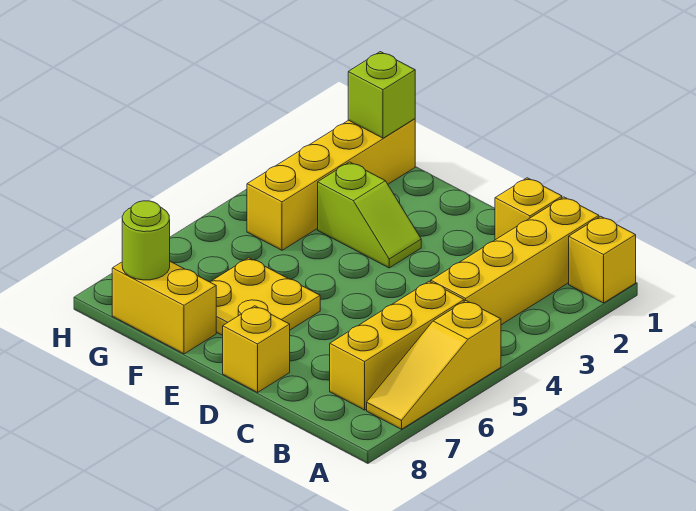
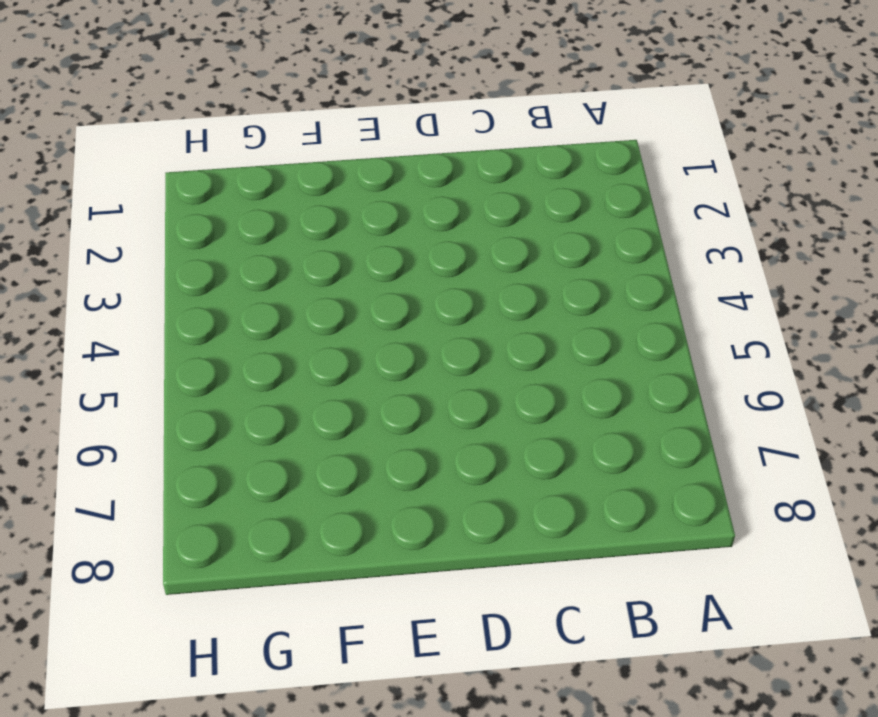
none -> yellow brick A1 level 1
none -> yellow slope A5:A7 level 1 top 5
none -> yellow brick B1:B4 level 1

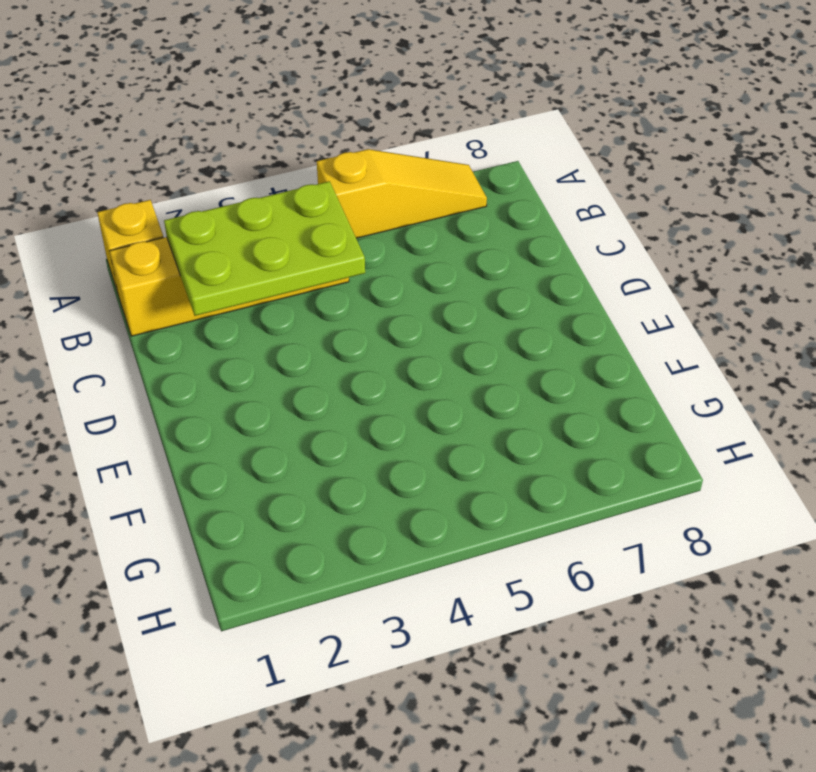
lime plate B2:C4 level 2 -> none
none -> yellow brick B5:B7 level 1
none -> yellow brick C1 level 1
none -> yellow brick D8 level 1

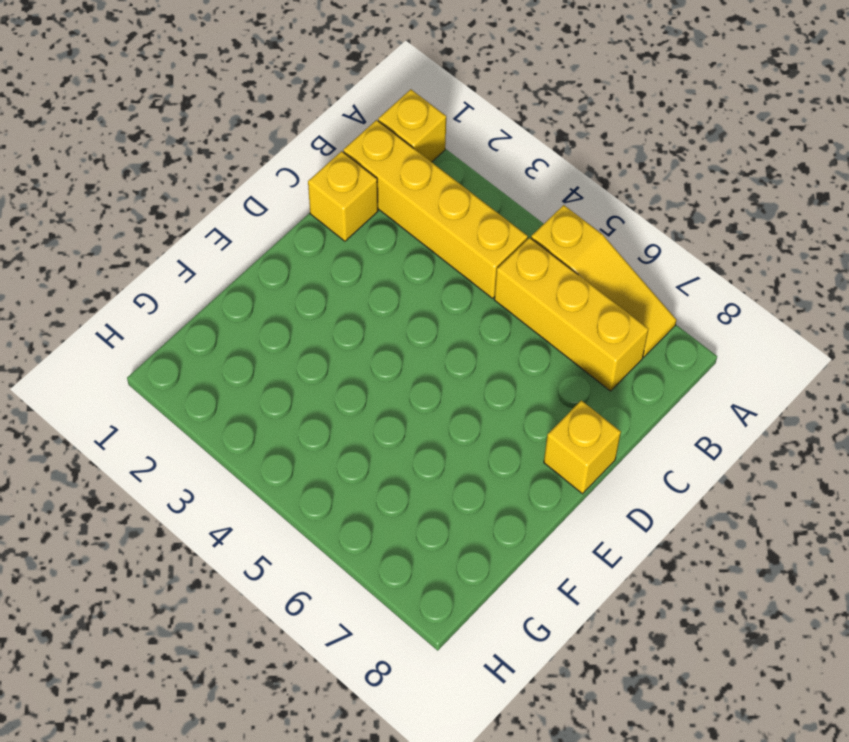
none -> lime slope E3:F3 level 1 top F
none -> yellow plate E6:F7 level 1
none -> yellow brick F8:G8 level 1

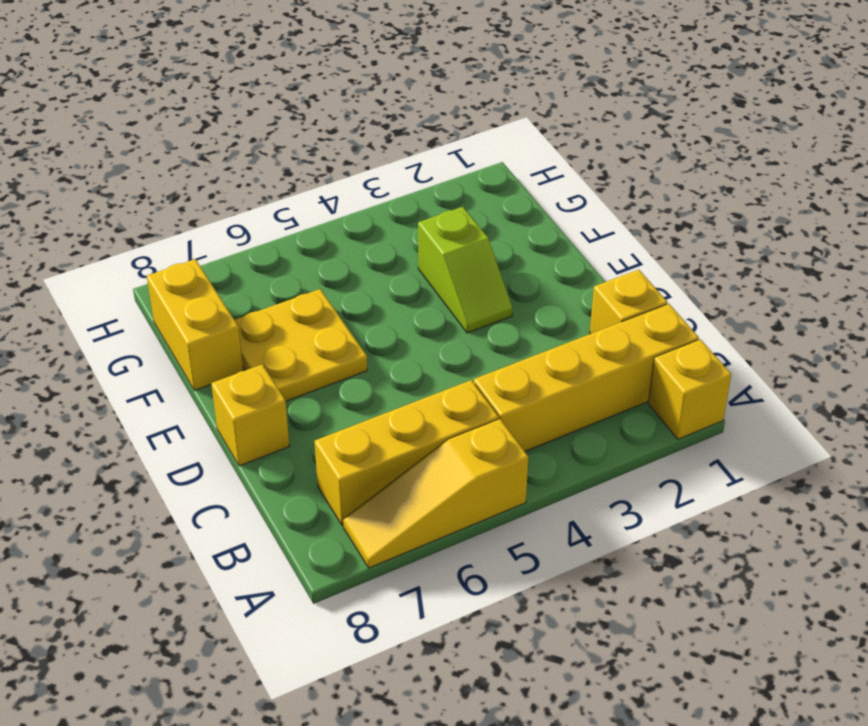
none -> yellow brick G1:G4 level 1
none -> lime brick G1 level 2
none -> lime round brick G8 level 2

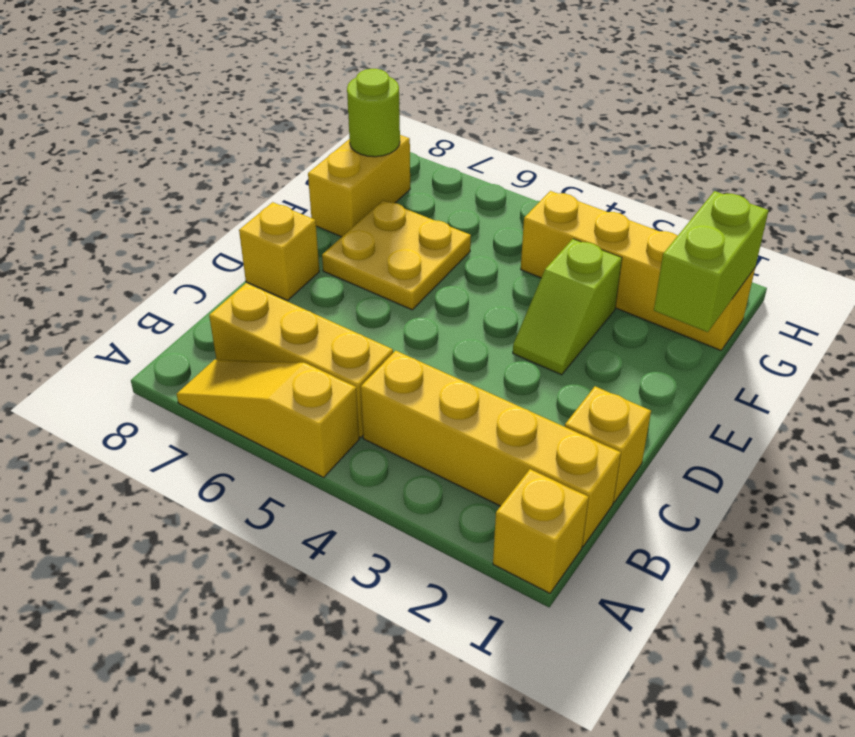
lime brick F1:G1 level 2 -> lime brick G1 level 2

